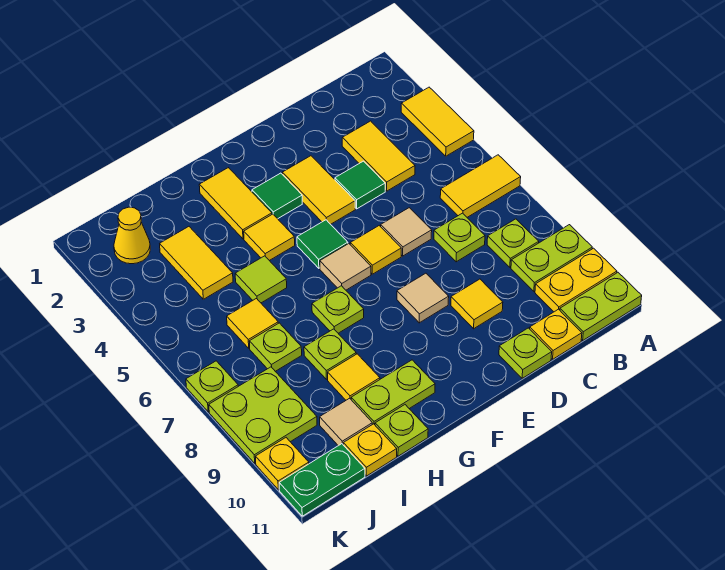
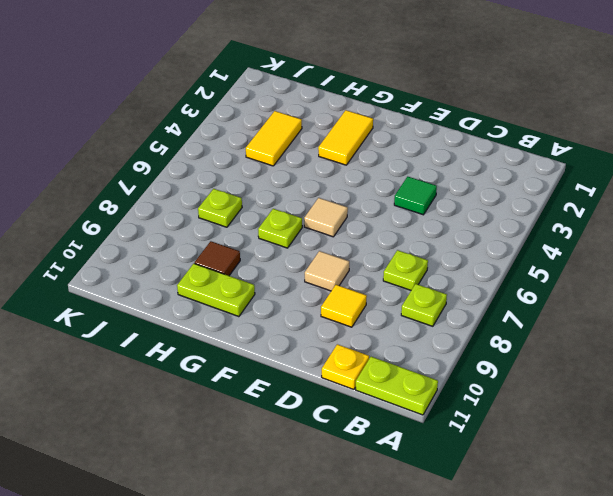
brown tile H9 level 1 -> yellow tile H9 level 1
none -> yellow tile A3:A4 level 1
none -> yellow tile A6:B6 level 1
none -> lime plate A9:B9 level 1
none -> yellow plate A10:B10 level 1

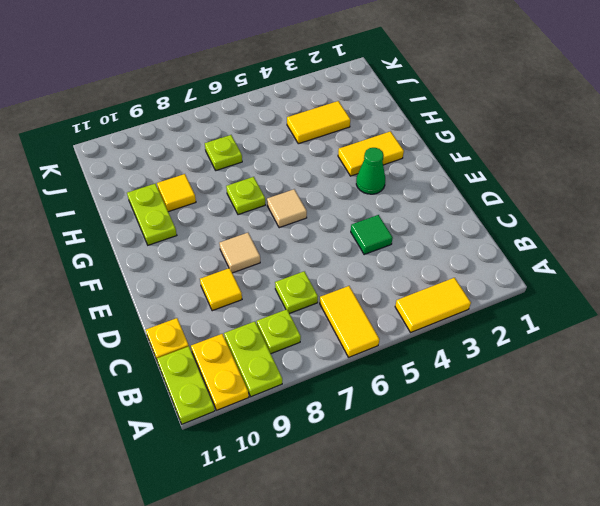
green cone F3 level 1 -> green tile F3 level 1
none -> yellow tile C3:C4 level 1
none -> tan tile D6 level 1
none -> lime plate D11 level 1
none -> yellow tile E3:E4 level 1

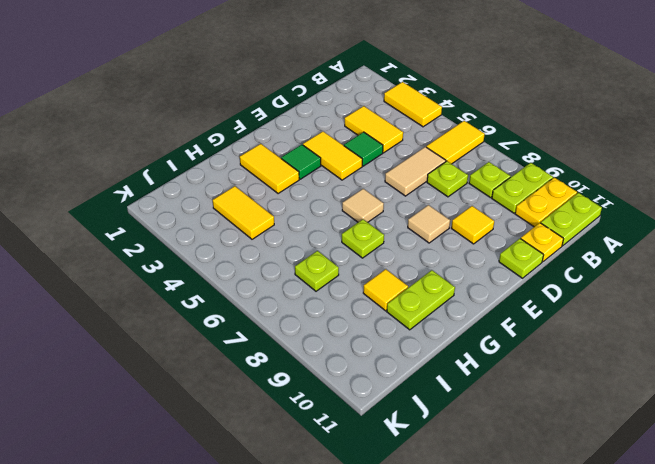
tan tile C6:D6 level 1 -> tan tile D6 level 1
none -> yellow tile E6 level 1
none -> green tile F5 level 1
none -> yellow tile G4 level 1
none -> lime tile H5 level 1

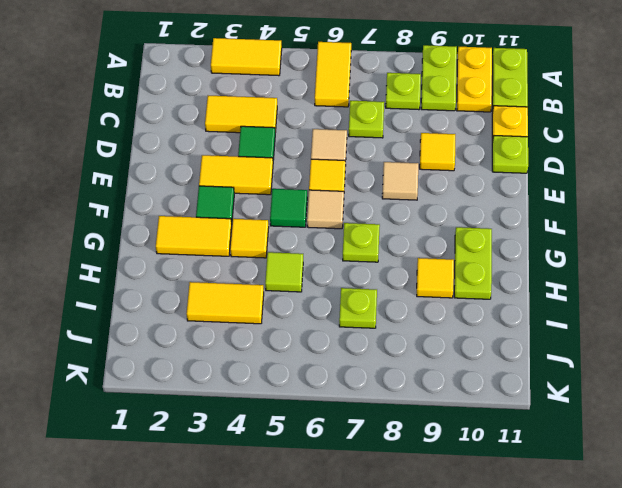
none -> lime plate H8 level 1
none -> lime plate H11 level 1
none -> yellow tile I6 level 1
none -> tan tile I10 level 1

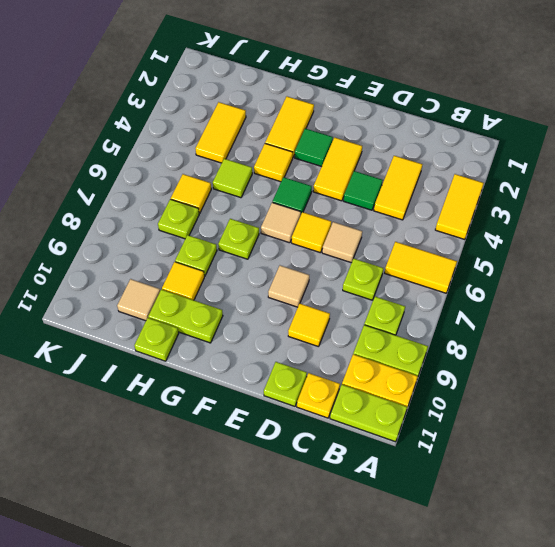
none -> yellow plate I11 level 1
none -> yellow cone J2 level 1
none -> lime plate J8:K9 level 1
none -> green plate J11:K11 level 1

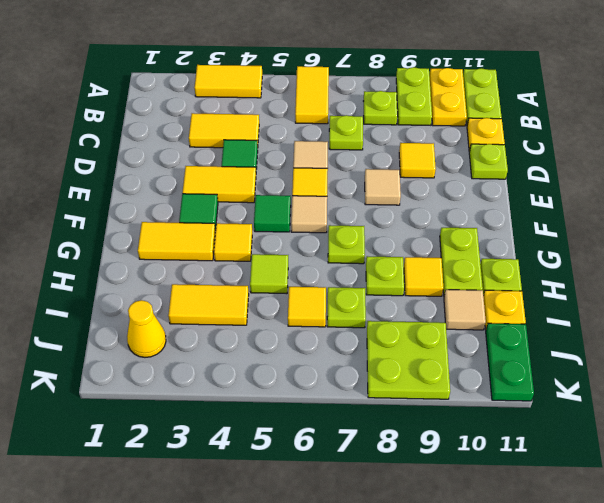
none -> lime plate K7 level 1
none -> yellow plate K10 level 1

